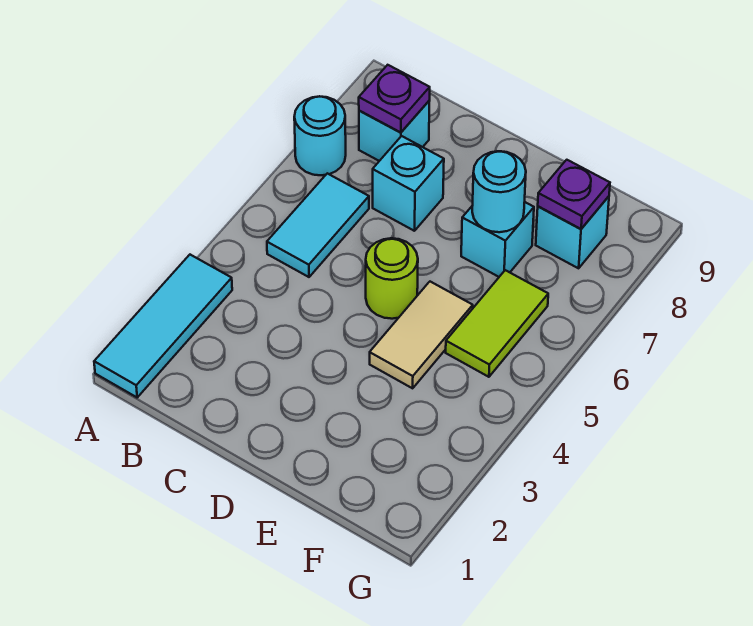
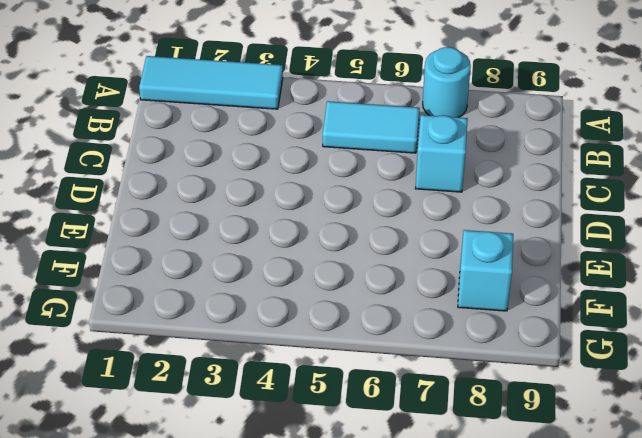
none -> cyan brick B8 level 1
none -> lime round brick D5 level 1
none -> tan tile E4:E5 level 1

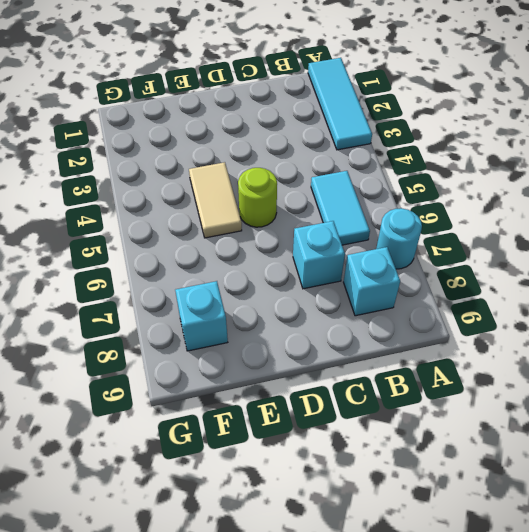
none -> cyan brick E7 level 1
none -> lime tile F5:F6 level 1
none -> purple plate B8 level 2

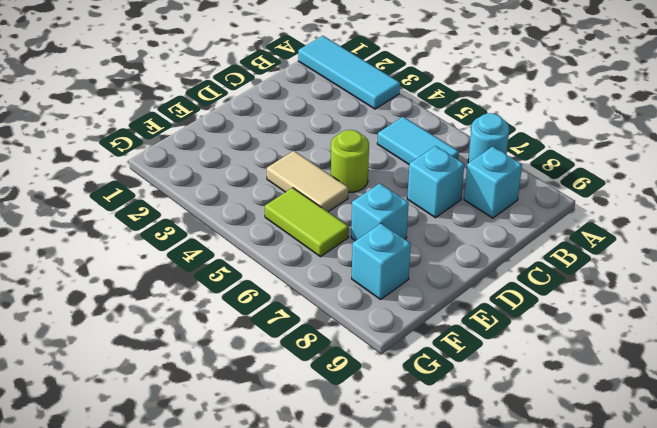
none -> purple plate B8 level 2
none -> cyan round brick E7 level 2
none -> purple plate F8 level 2

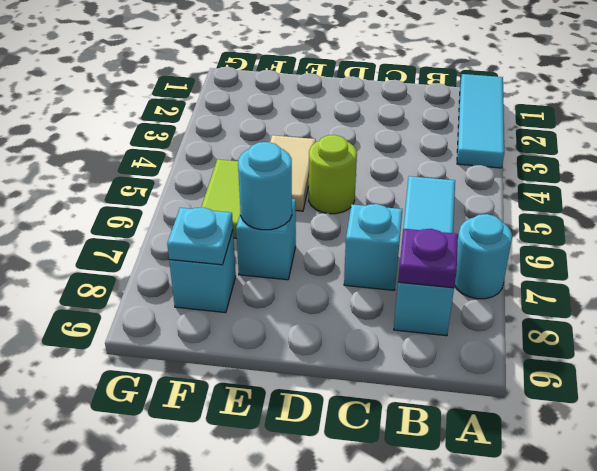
cyan plate F8 level 2 -> purple plate F8 level 2

